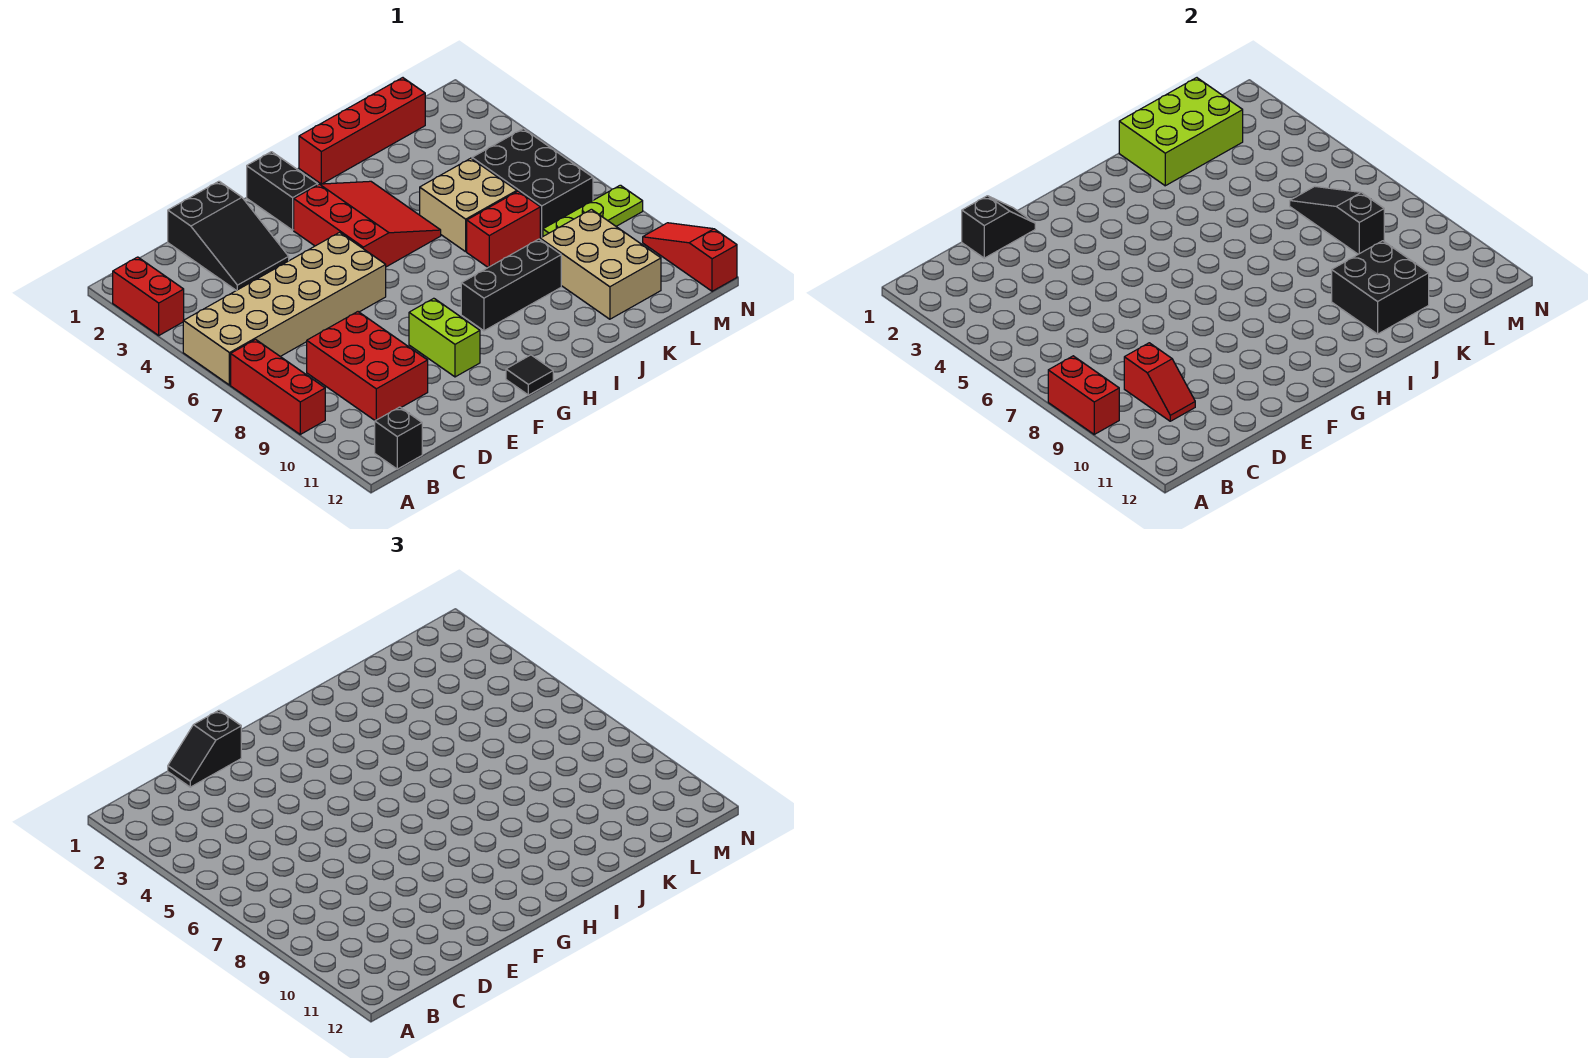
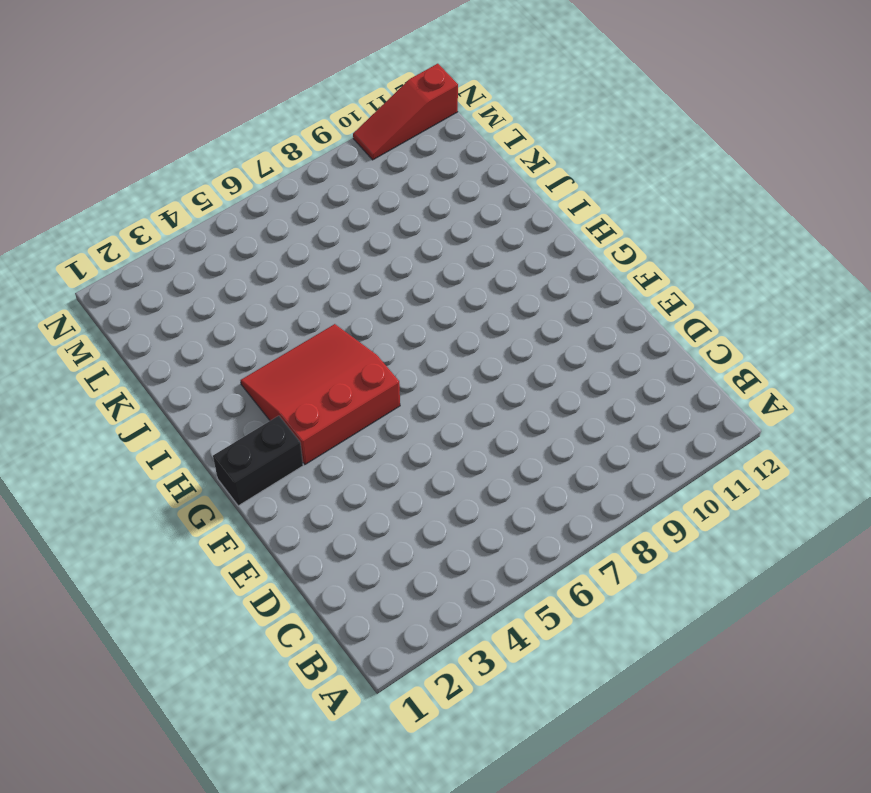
none -> red brick A2:A3 level 1
none -> tan brick A5:F6 level 1
none -> red brick A7:A9 level 1

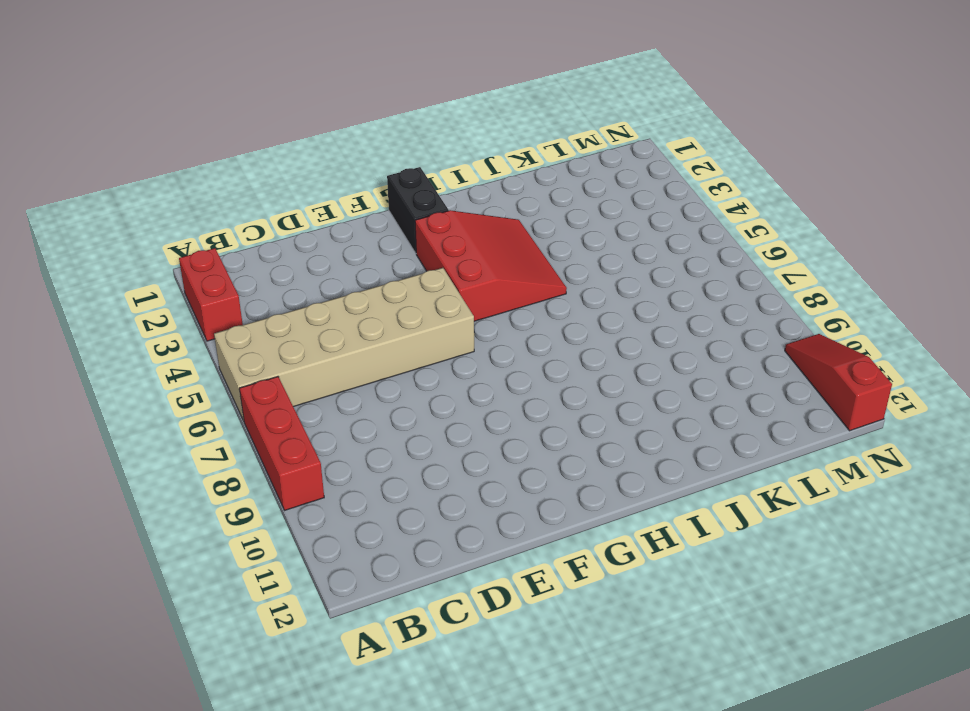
none -> black brick B12 level 1
none -> red brick C8:D10 level 1
none -> black slope D1:E3 level 1 top 1

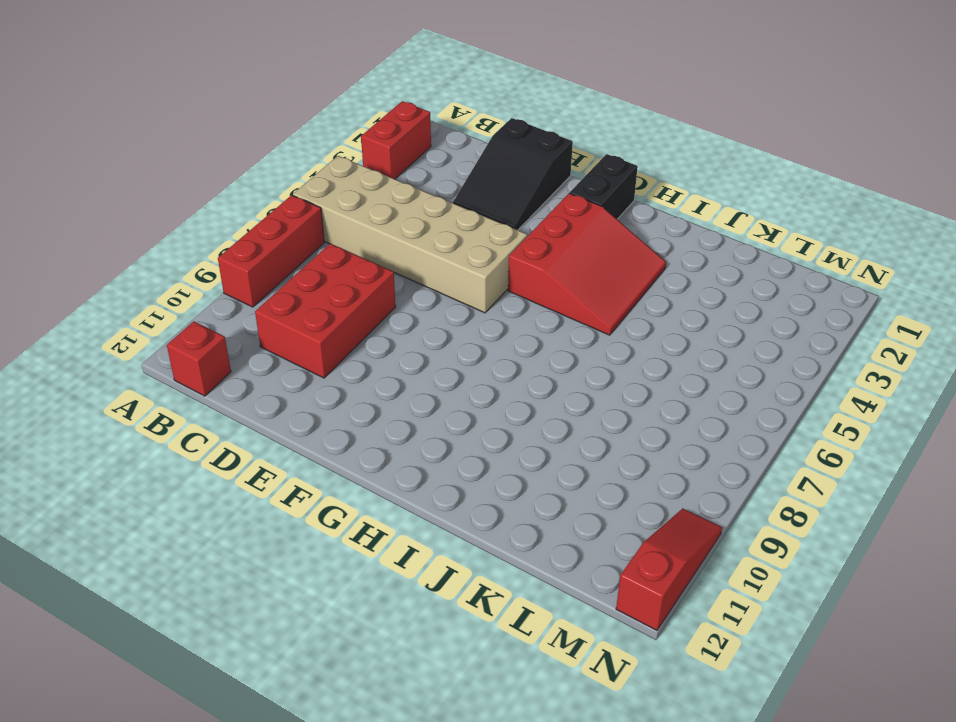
red brick B12 level 1 -> black brick B12 level 1
none -> lime brick F9:F10 level 1
none -> black tile G12 level 1
none -> black brick H9:J9 level 1

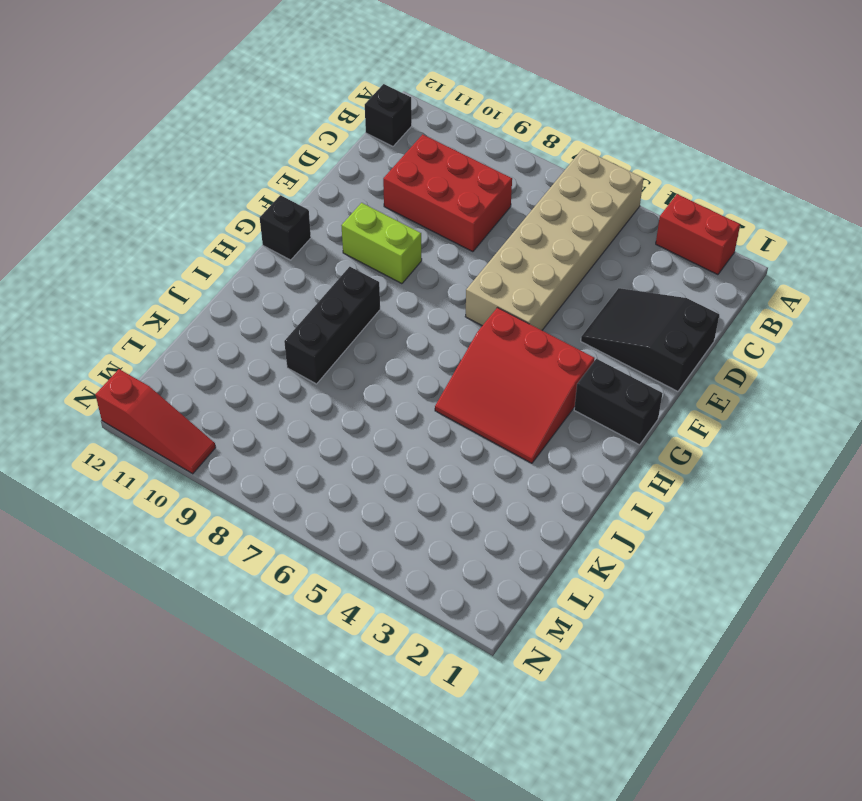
black brick G12 level 1 -> black tile G12 level 1
none -> red brick A7:A9 level 1
none -> red brick I1:L1 level 1
none -> tan brick J5:K6 level 1

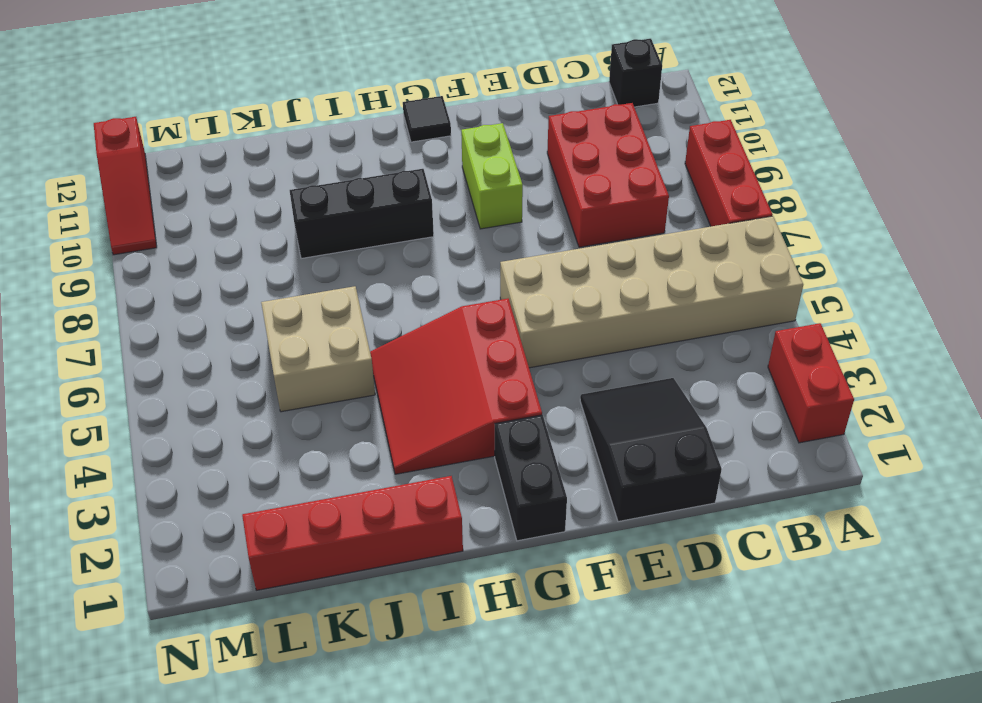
none -> red brick J7:K7 level 1
none -> tan brick K9:L11 level 1
none -> black brick L5:M7 level 1

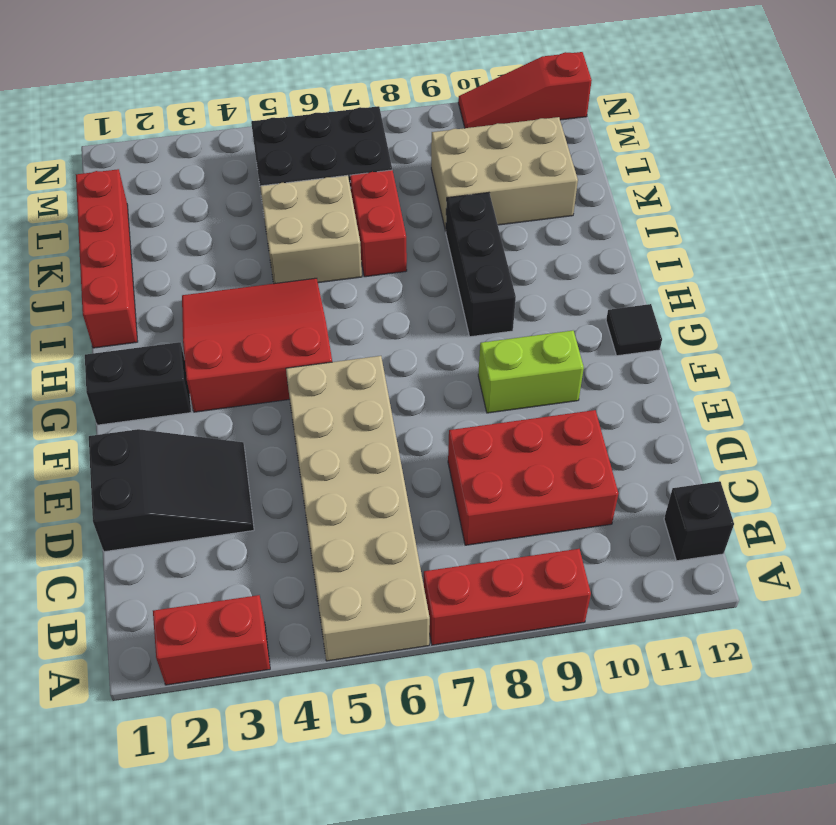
none -> lime plate L8:N8 level 1
none -> red brick A8:A9 level 2
none -> red slope C9:C10 level 2 top 9

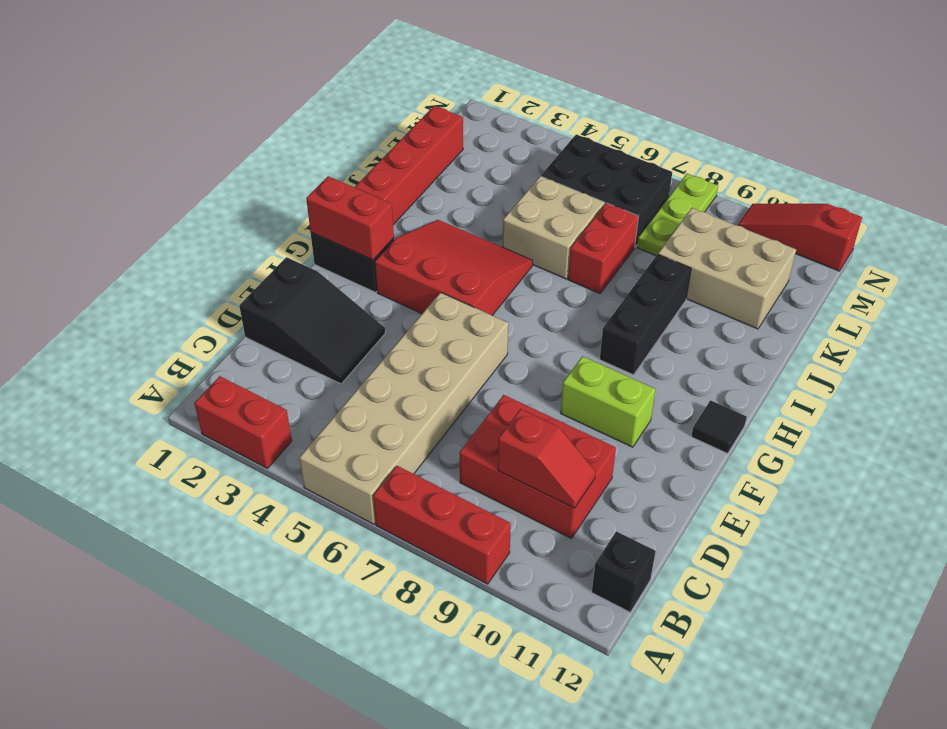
red brick G1:G2 level 2 -> red brick A8:A9 level 2
none -> black slope D1:E1 level 2 top D
none -> lime brick J1:L2 level 2
none -> black brick J10:K11 level 2

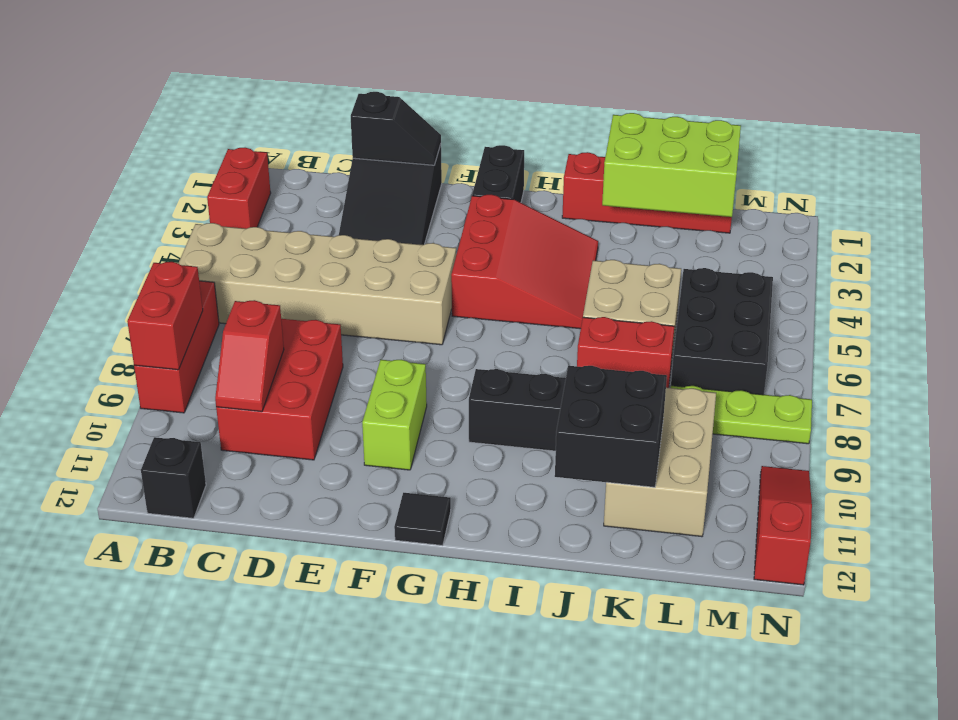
none -> black slope L6:L8 level 2 top 8
none -> black slope D1:E1 level 3 top E

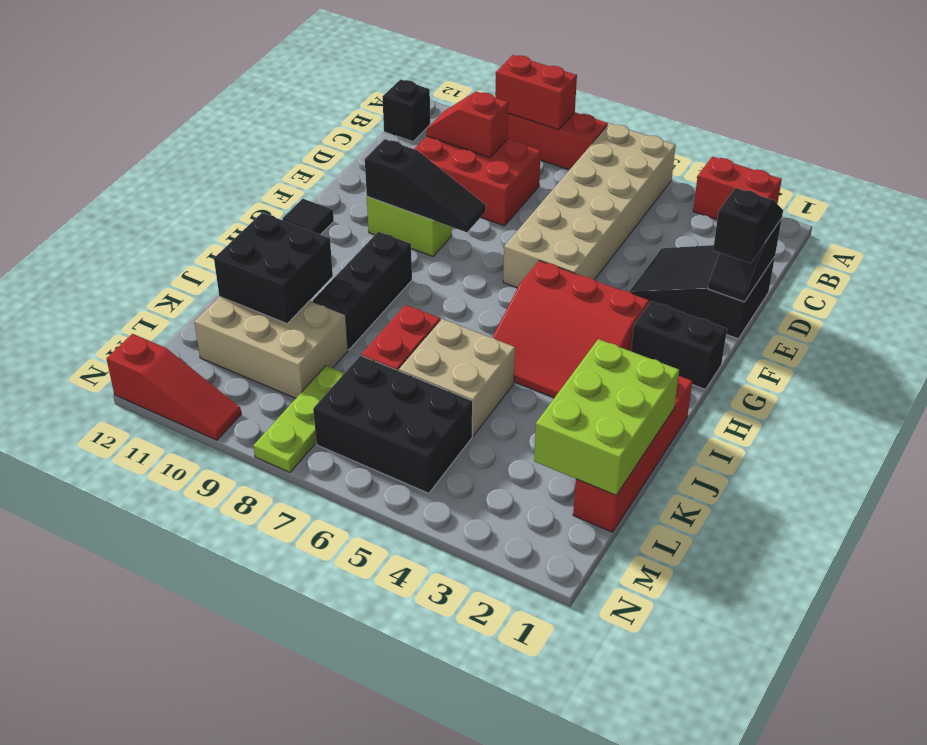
black slope F8:F10 level 2 top 10 -> black slope L6:L8 level 2 top 8

